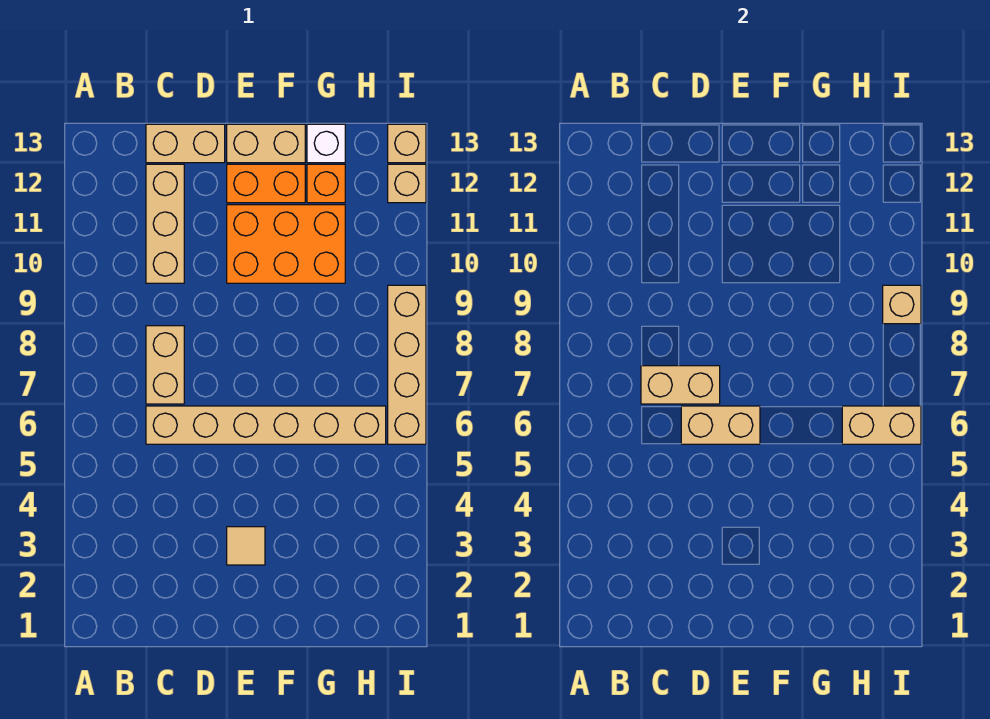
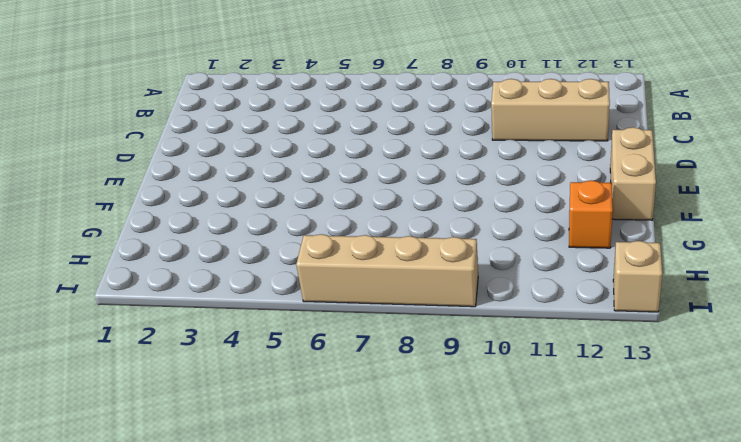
none -> tan brick C6:H6 level 1
none -> tan brick C7:C8 level 1
none -> tan brick C13:D13 level 1

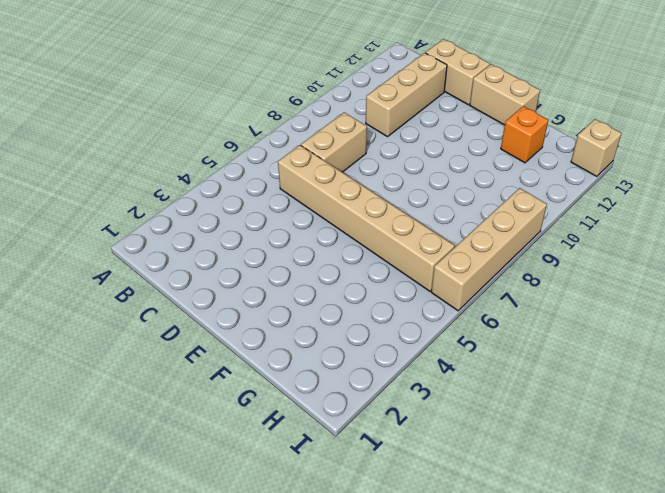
none -> tan tile E3 level 1
none -> orange brick E10:G11 level 1
none -> orange brick E12:F12 level 1

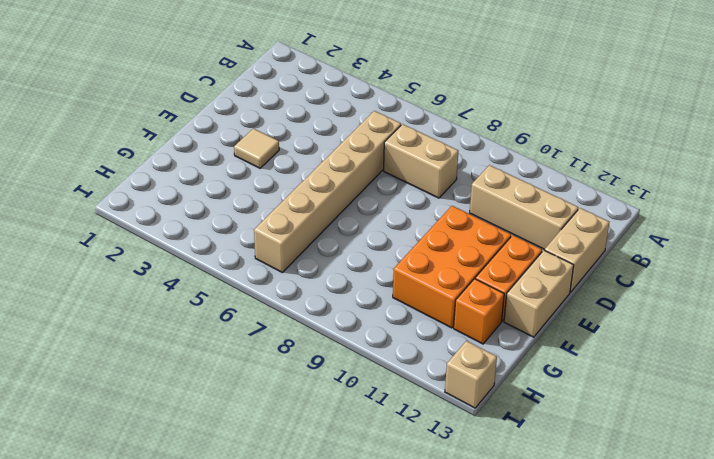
none -> white brick G13 level 1
none -> tan brick I6:I9 level 1
none -> tan brick I12 level 1

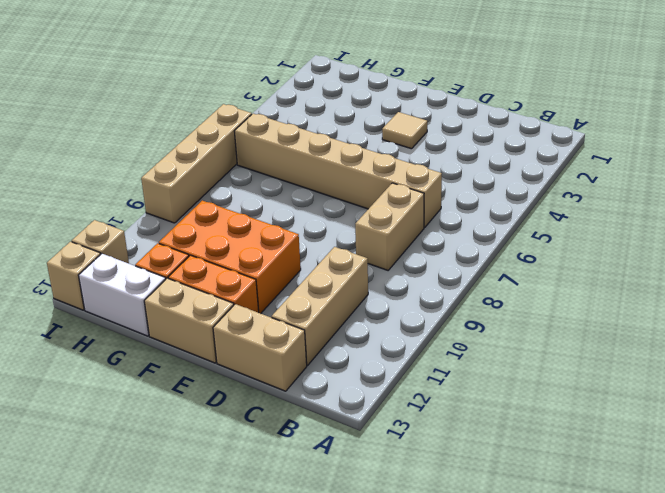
white brick G13:H13 level 1 -> white brick G13 level 1
none -> tan brick C7:D7 level 2
none -> tan brick D6:E6 level 2
none -> tan brick H6:I6 level 2

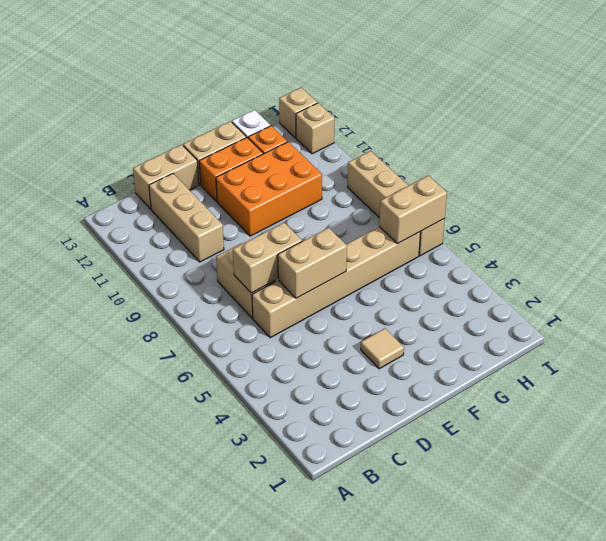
none -> tan brick I9 level 2

